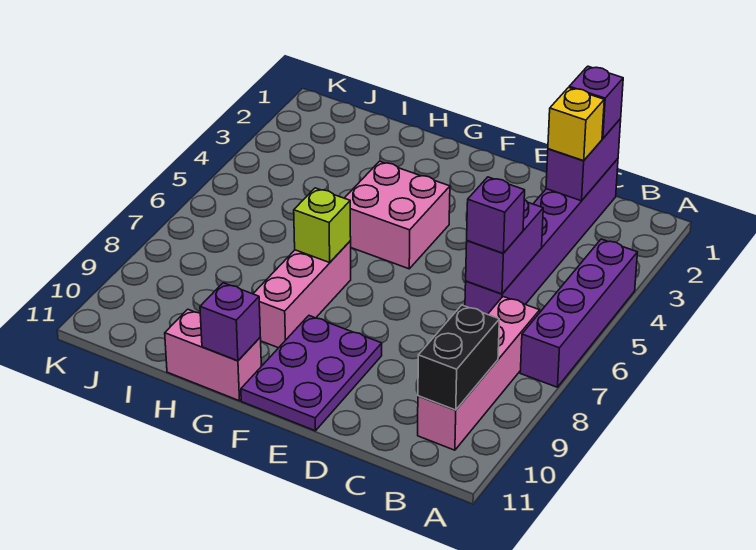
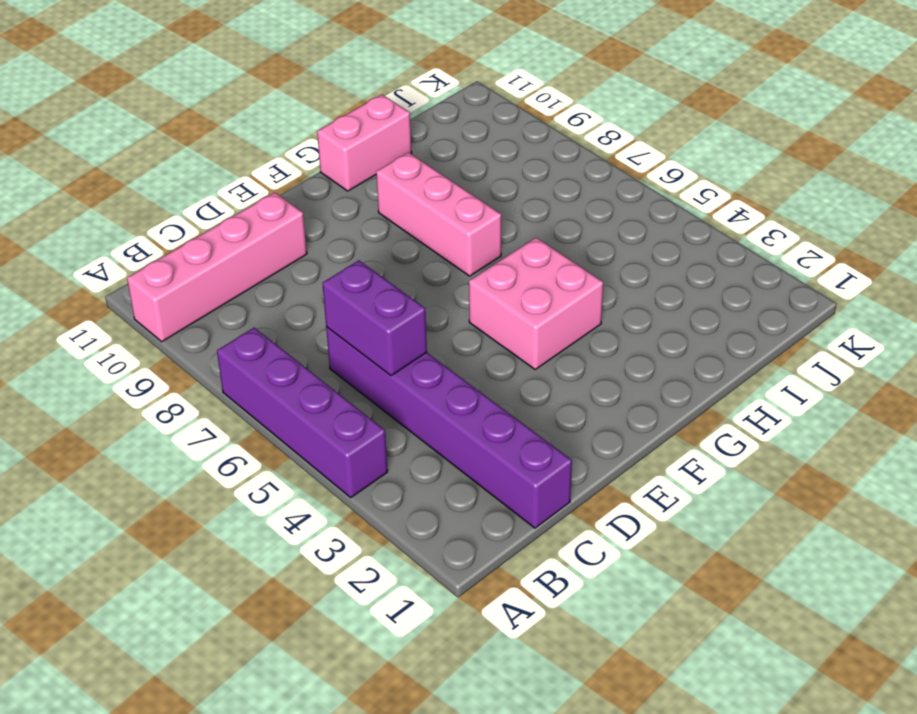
pink brick A10:D10 level 1 -> pink brick B7:B10 level 1
none -> purple plate E9:F11 level 1
none -> black brick B9:B10 level 2
none -> purple brick C1:C2 level 2

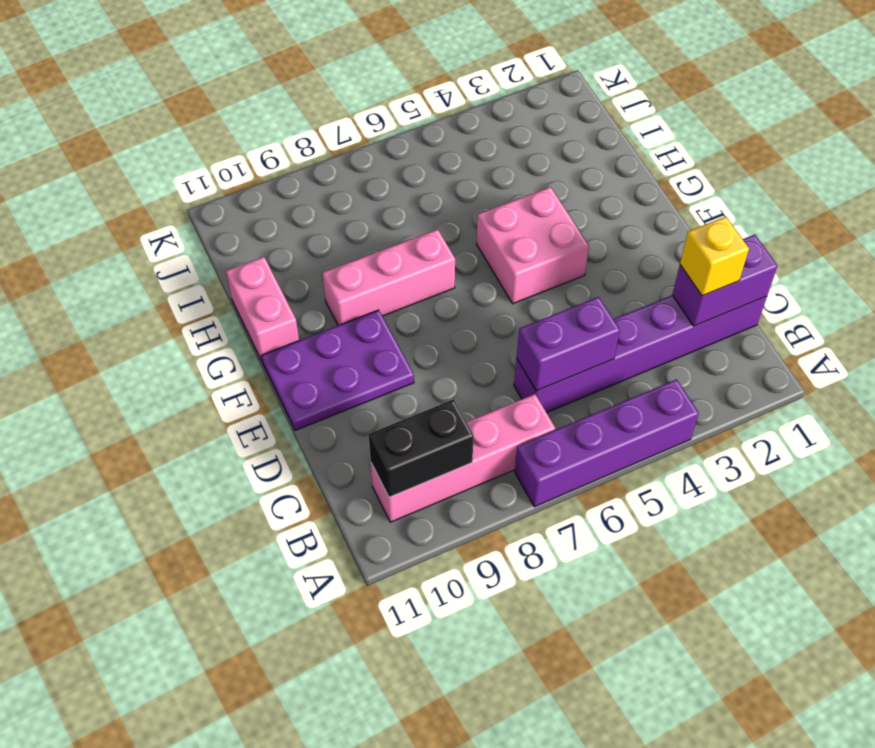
none -> lime brick G7 level 2
none -> purple brick G11 level 2
none -> purple brick C1 level 3

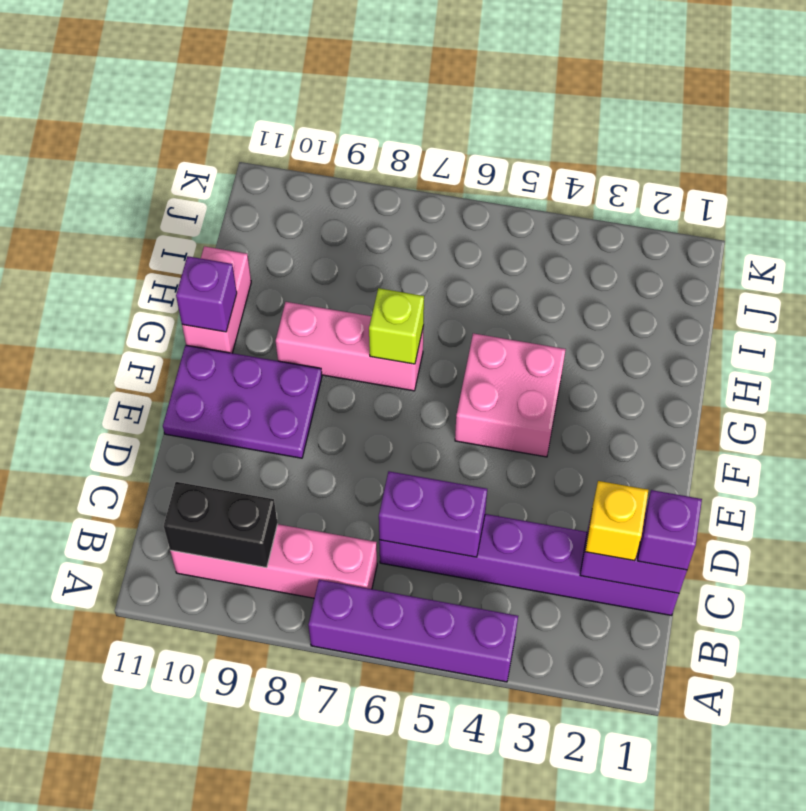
none -> purple brick C6 level 3

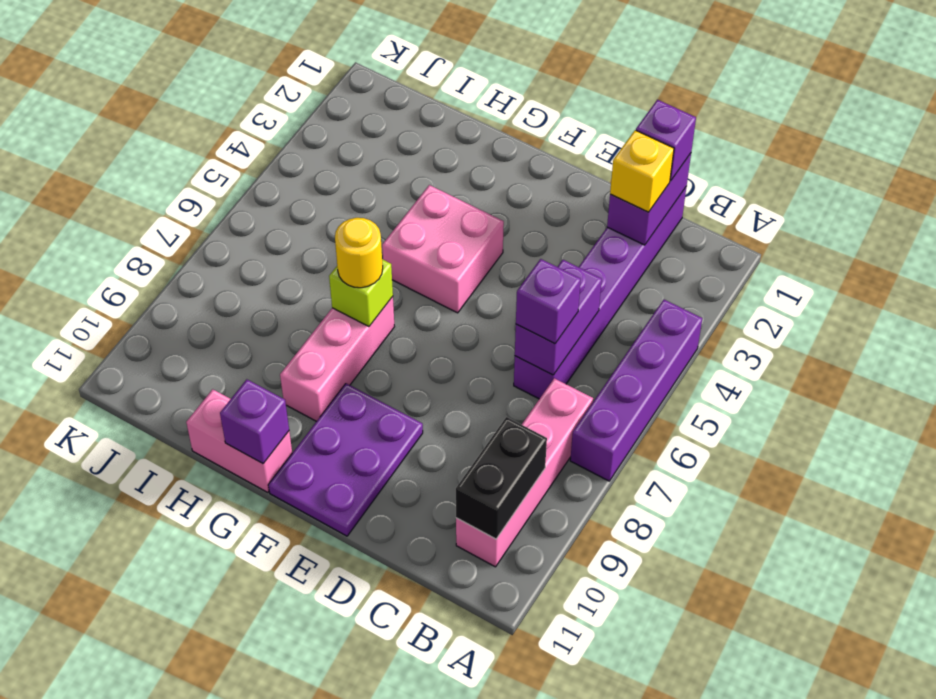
yellow round brick G7 level 3 -> none

